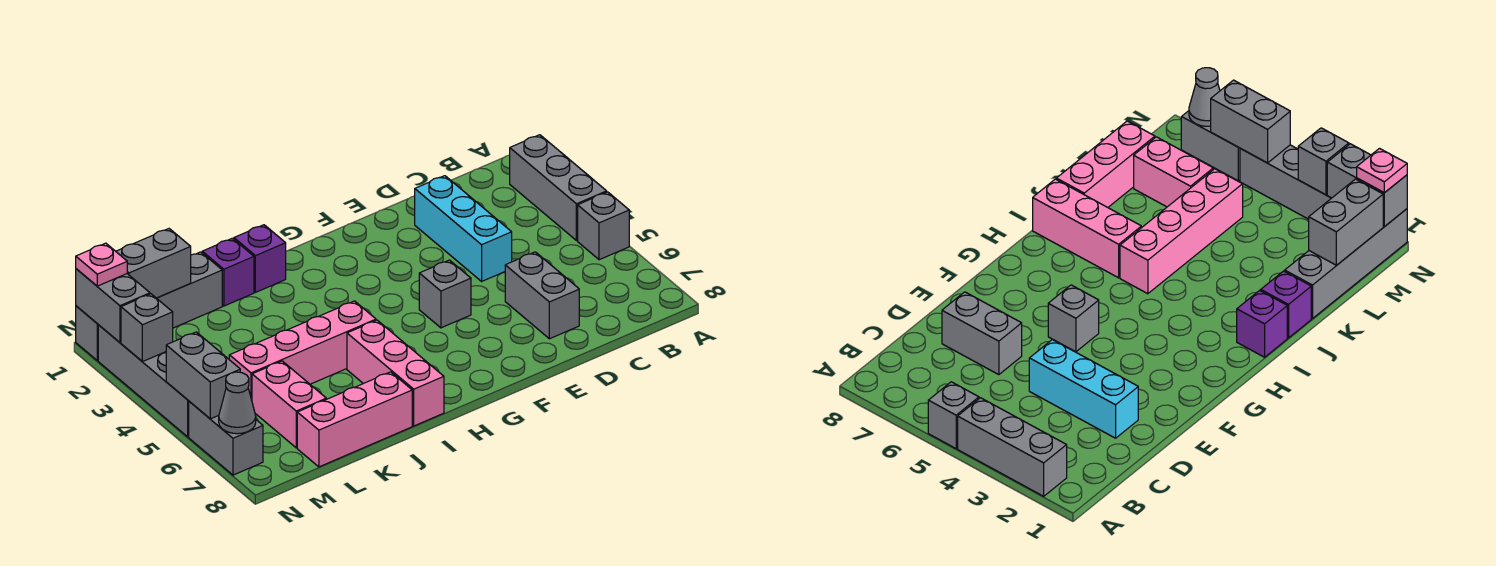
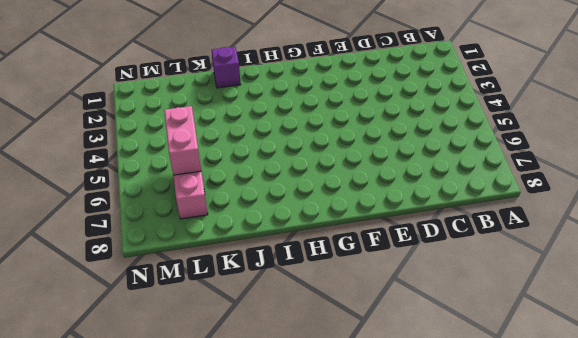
pink brick L5:L6 level 2 -> none
none -> grey brick A2:A4 level 1
none -> grey brick A5 level 1
none -> cyan brick D2:D4 level 1

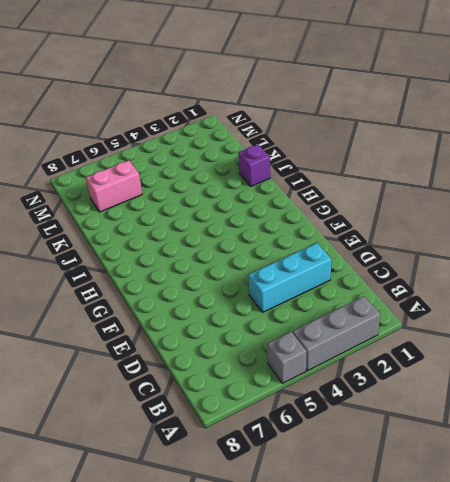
none -> grey brick D6:D7 level 1
none -> grey brick F5 level 1
none -> purple brick I1 level 1

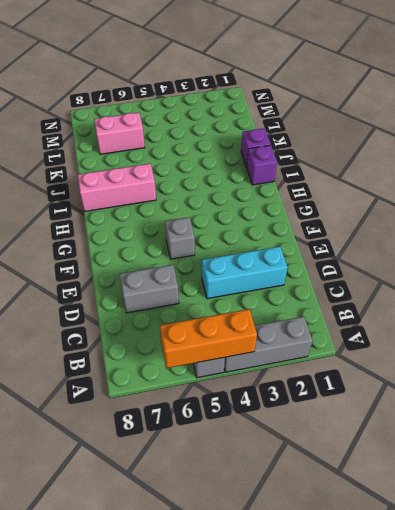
orange brick A4:A6 level 2 -> none
none -> pink brick I5:L5 level 1
none -> pink brick J8:L8 level 1
none -> grey brick K1:N1 level 1

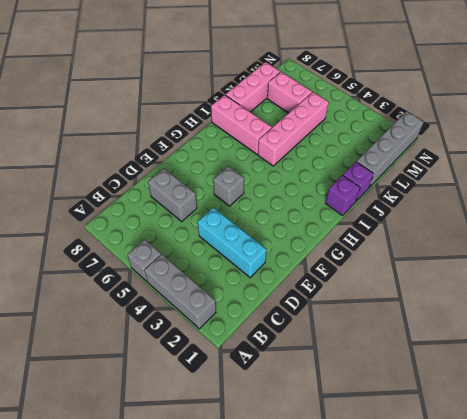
none -> grey brick N2:N5 level 1
none -> grey brick N6:N7 level 1
none -> grey brick L1:M1 level 2

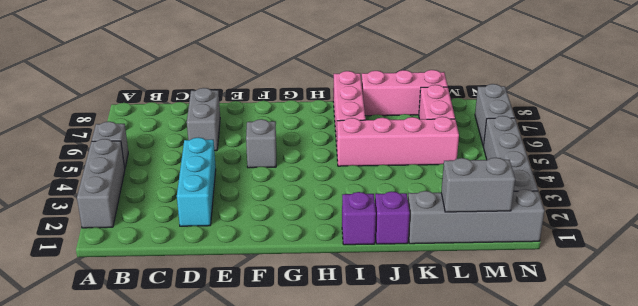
none -> grey brick N1:N2 level 2
none -> grey brick N3 level 2
none -> grey brick N5:N6 level 2

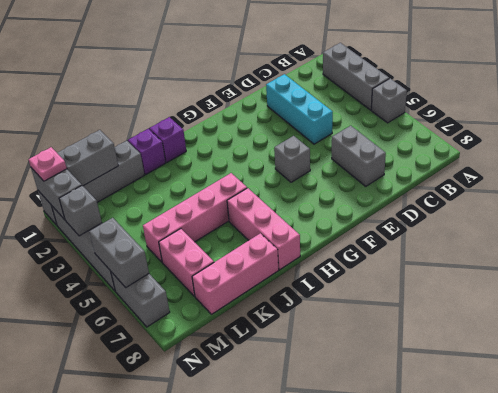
none -> grey cone N7 level 2

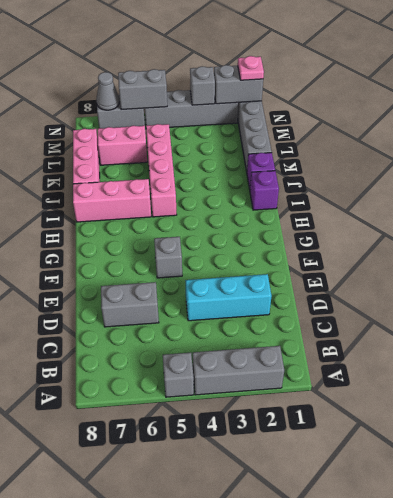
none -> grey brick L1:M1 level 2

